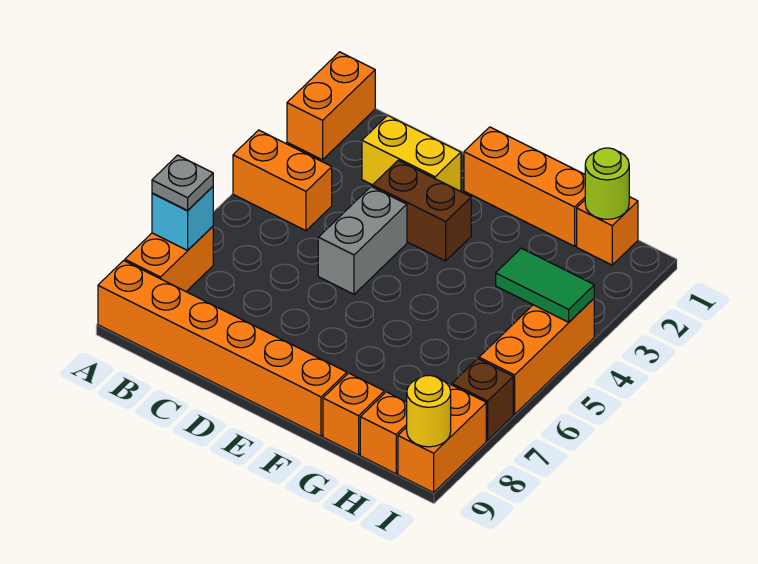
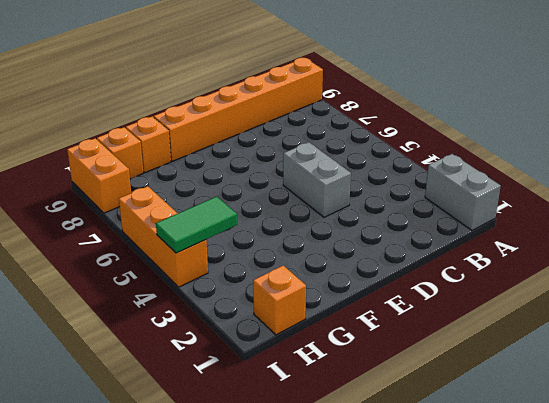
grey brick A1:A2 level 1 -> orange brick A1:A2 level 1
none -> orange brick A4:B4 level 1
none -> orange brick A7:A8 level 1
none -> yellow brick C2:D2 level 1

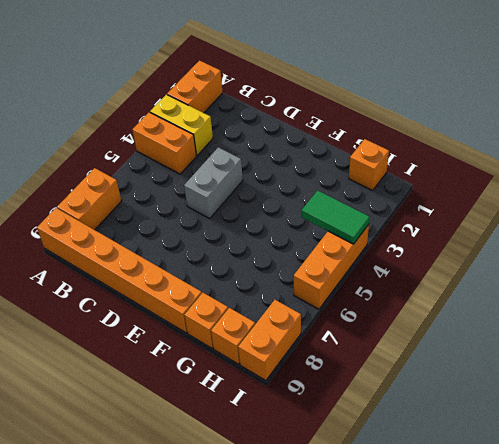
yellow brick A3:B3 level 1 -> yellow brick C2:D2 level 1
none -> brown brick D3:E3 level 1
none -> orange brick E1:G1 level 1
none -> brown brick I7 level 1

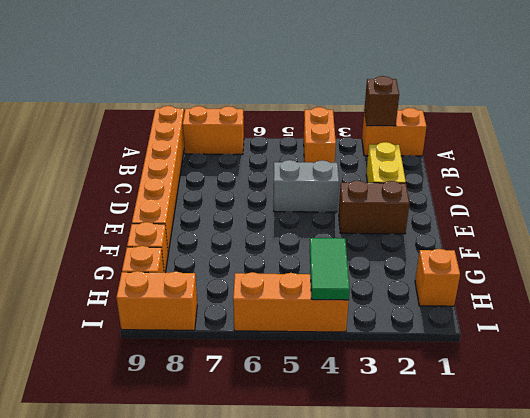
brown brick A2 level 2 -> brown brick I7 level 1
brown brick E2:E3 level 1 -> brown brick D3:E3 level 1
none -> orange brick E1:G1 level 1
none -> cyan brick A7 level 2
none -> lime round brick H1 level 2

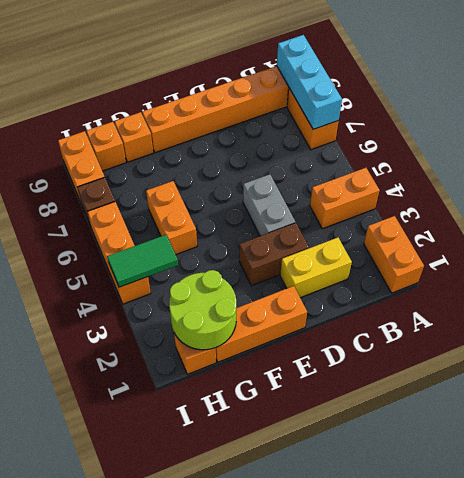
cyan brick A7:A9 level 2 -> cyan brick A7 level 2
lime round brick G1:H2 level 2 -> lime round brick H1 level 2
orange brick G5:G6 level 1 -> none
none -> yellow round brick I9 level 2
none -> grey plate A7 level 3

